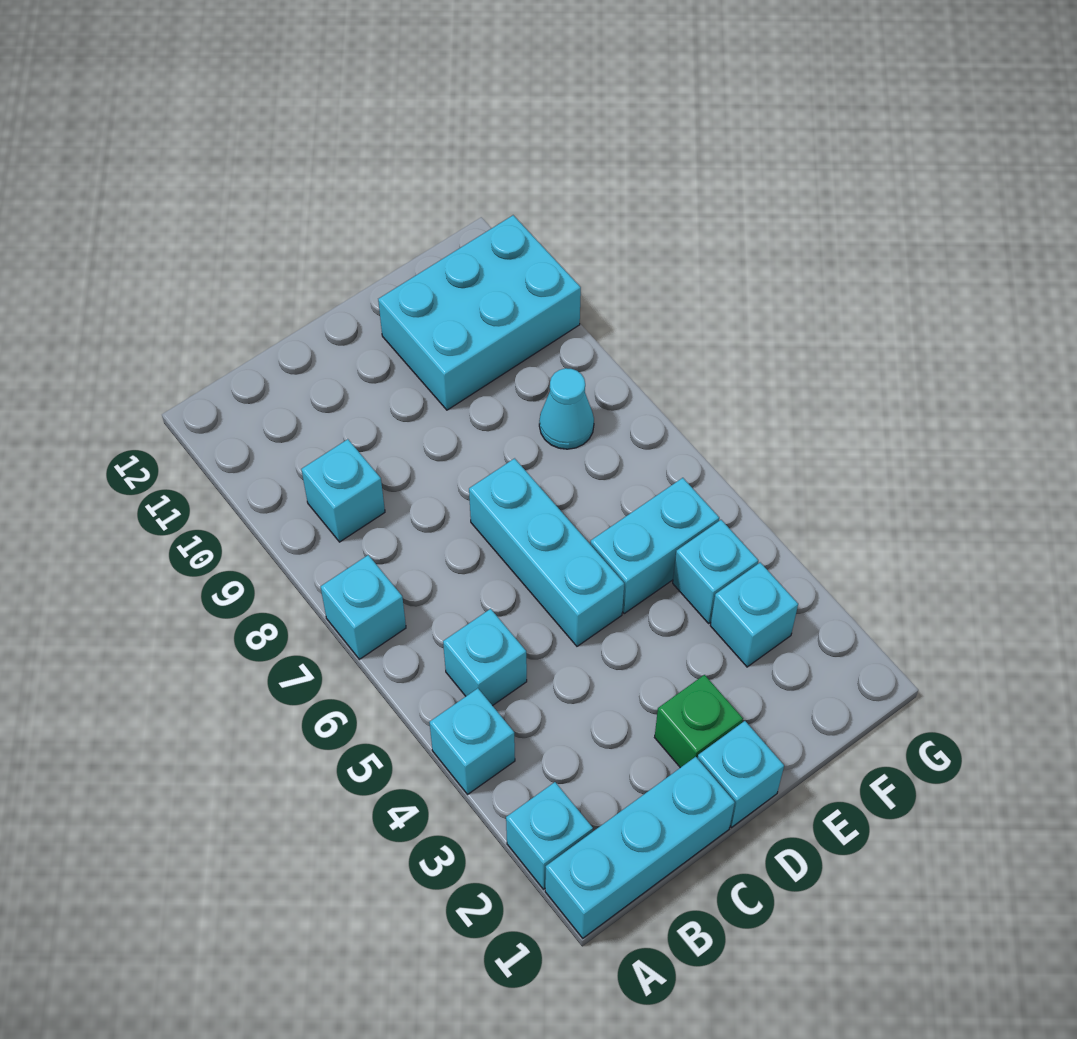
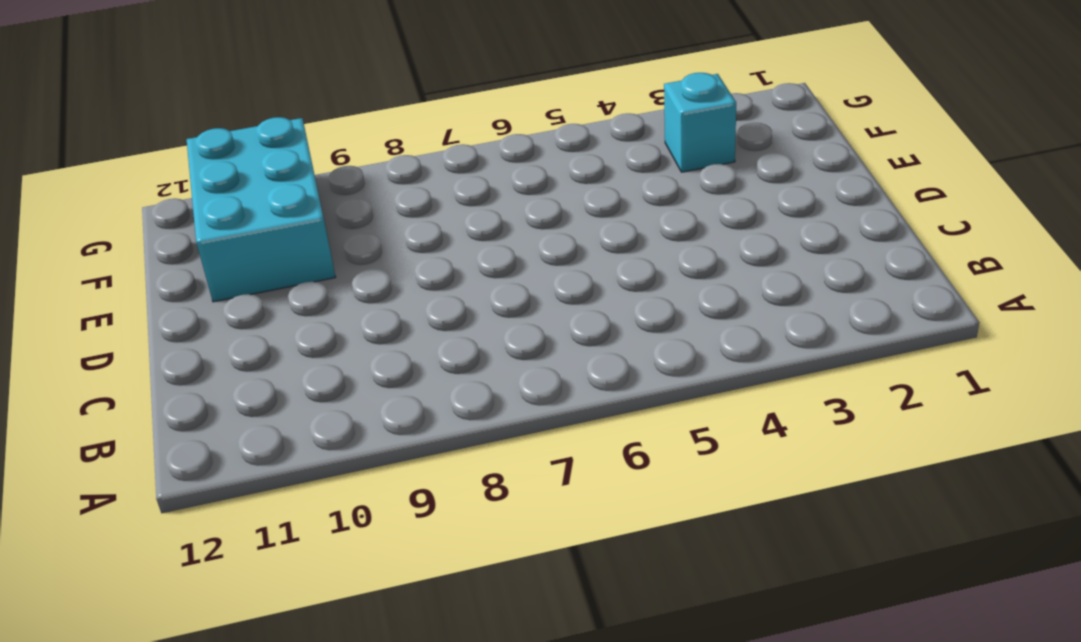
none -> cyan brick A1:C1 level 1
none -> cyan brick A2 level 1
none -> cyan brick A4 level 1

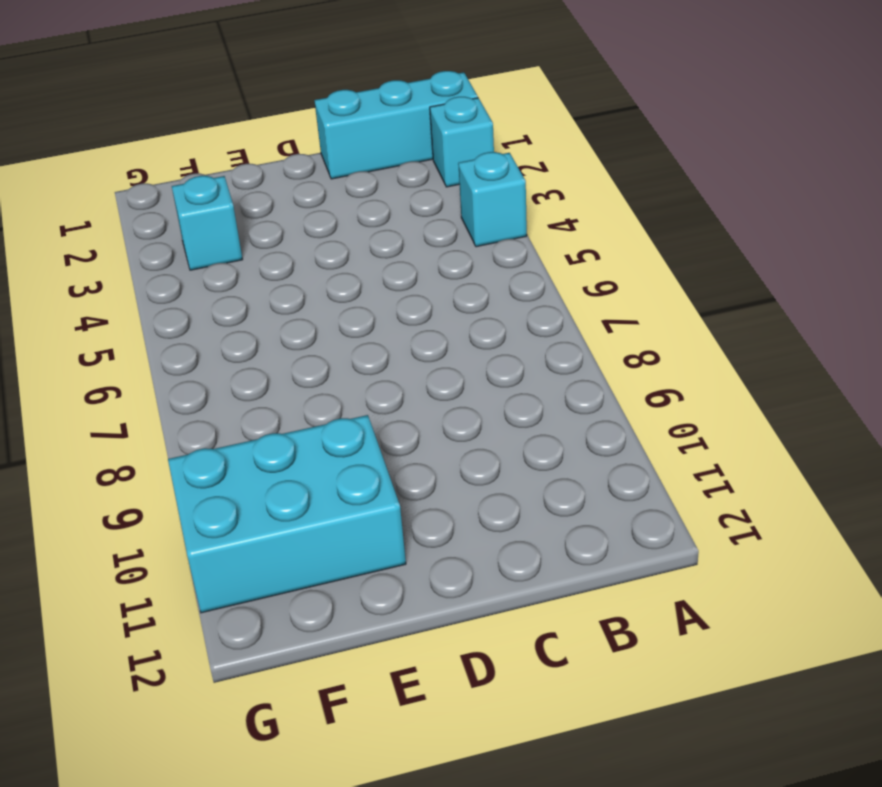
none -> cyan brick A7 level 1
none -> cyan brick B5 level 1
none -> cyan brick B9 level 1

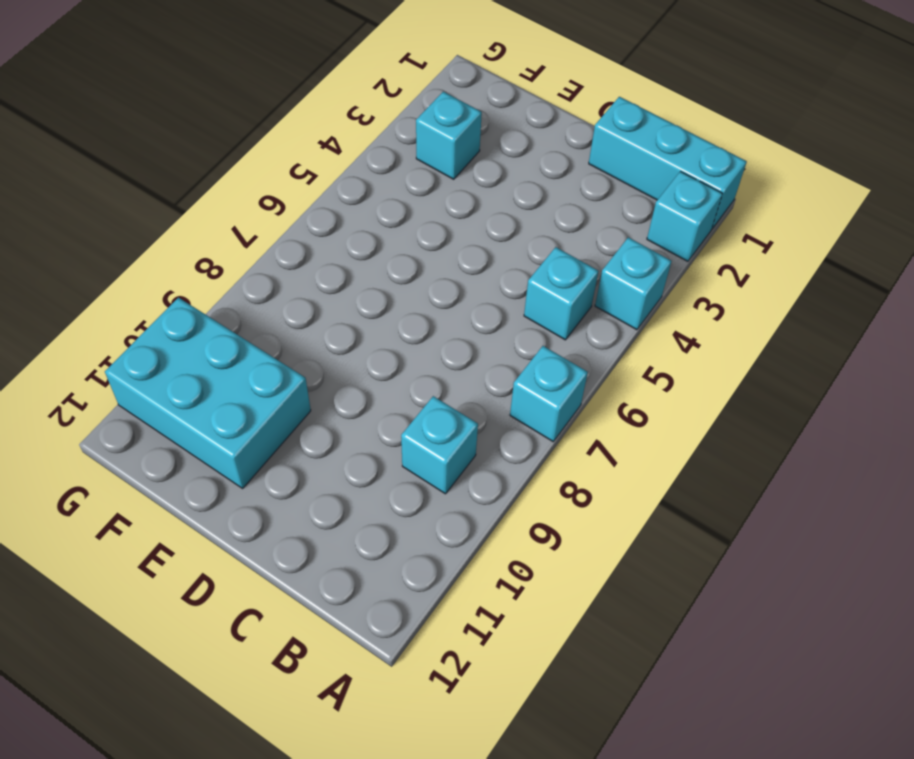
none -> cyan brick D1 level 1
none -> green brick D2 level 1
none -> cyan brick D5:D7 level 1

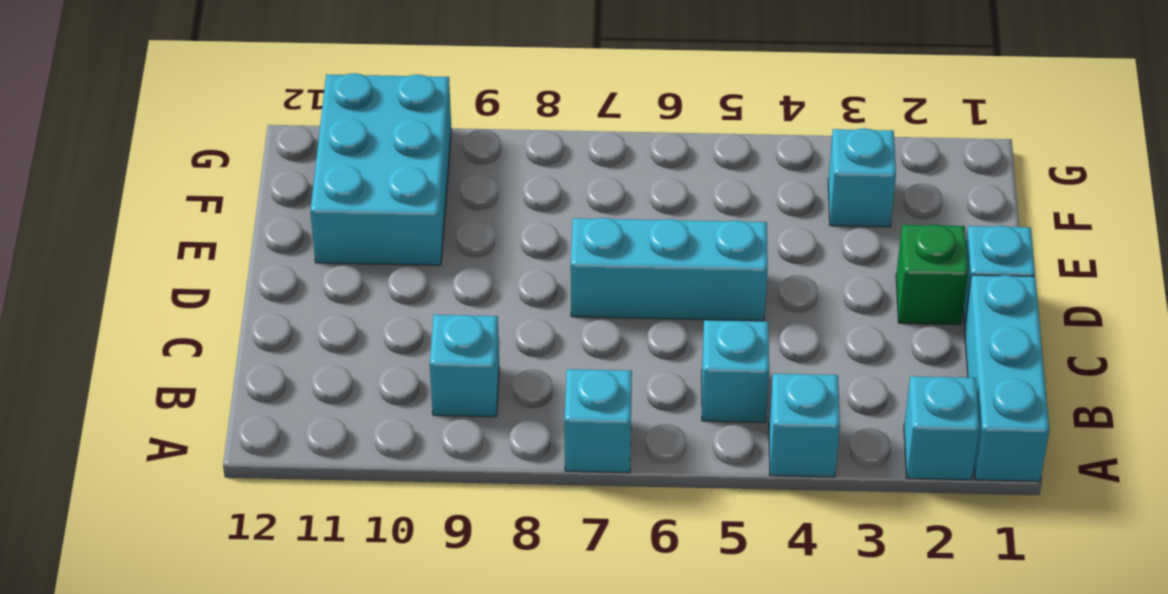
none -> cyan brick E5:F5 level 1
none -> cyan brick F4 level 1
none -> cyan cone F8 level 1

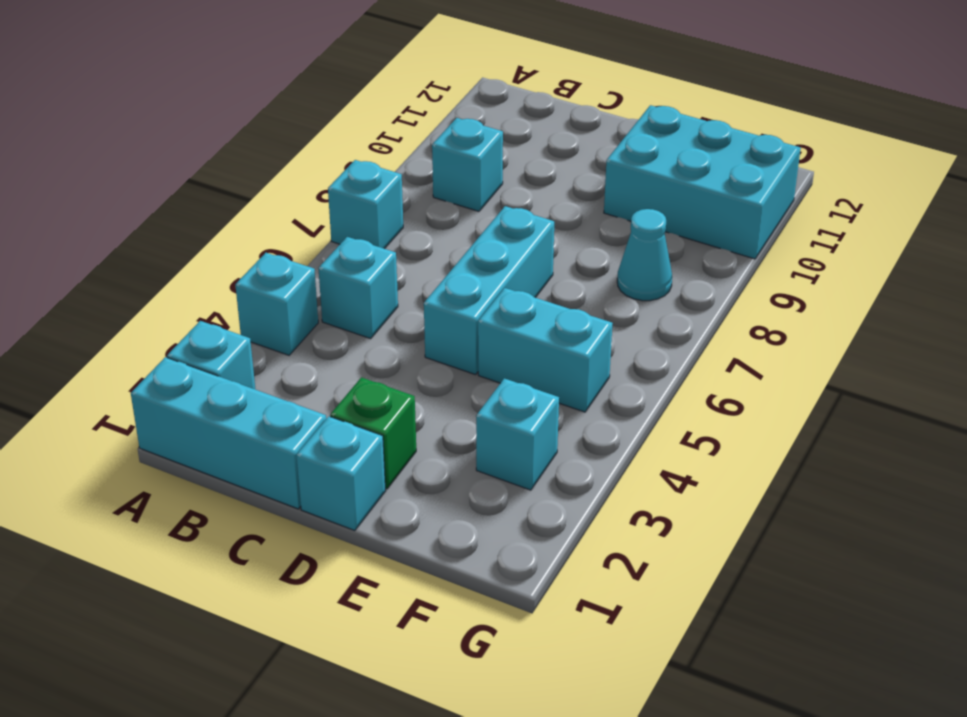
none -> cyan brick F4 level 1

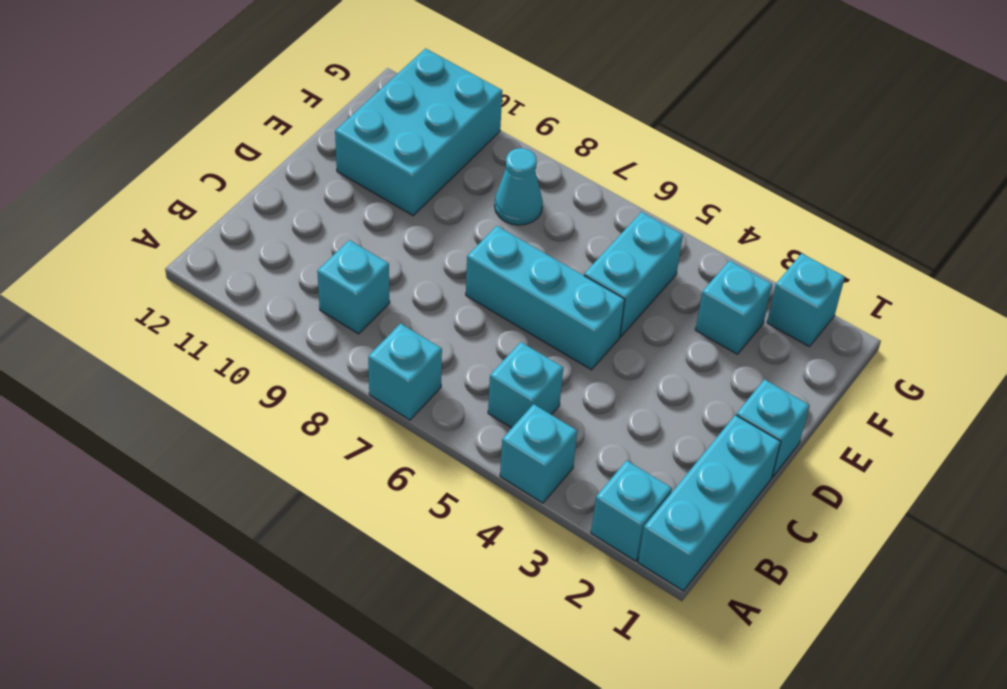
cyan brick G2 level 1 -> cyan brick F4 level 1
none -> green brick D2 level 1

